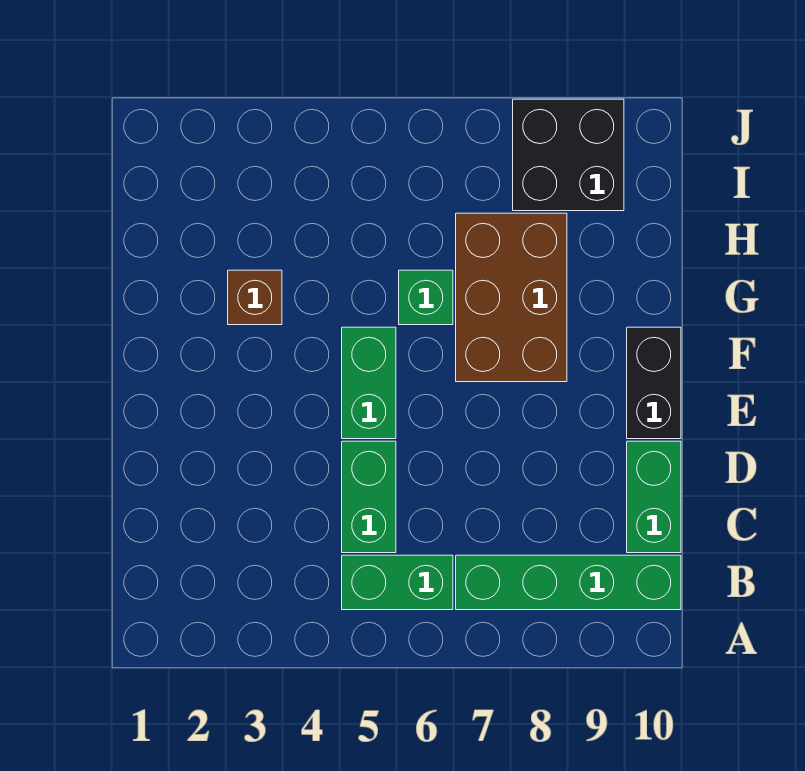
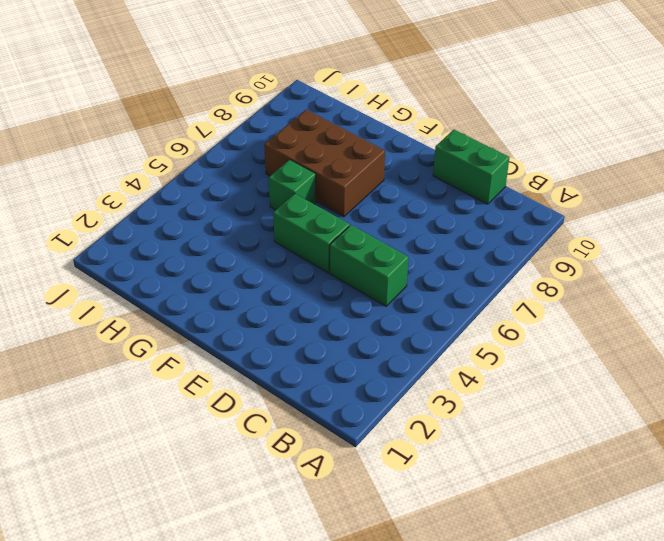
none -> green brick B5:B6 level 1
none -> green brick B7:B10 level 1

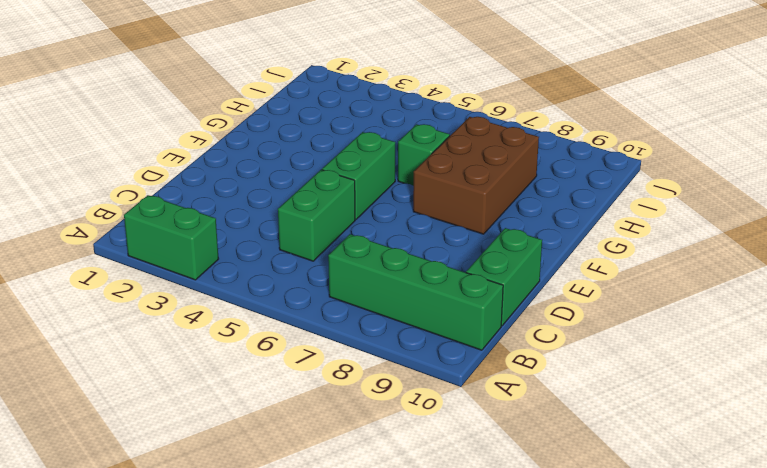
green brick A2:A3 level 1 -> green brick B5:B6 level 1
none -> black brick E10:F10 level 1
none -> brown brick G3 level 1

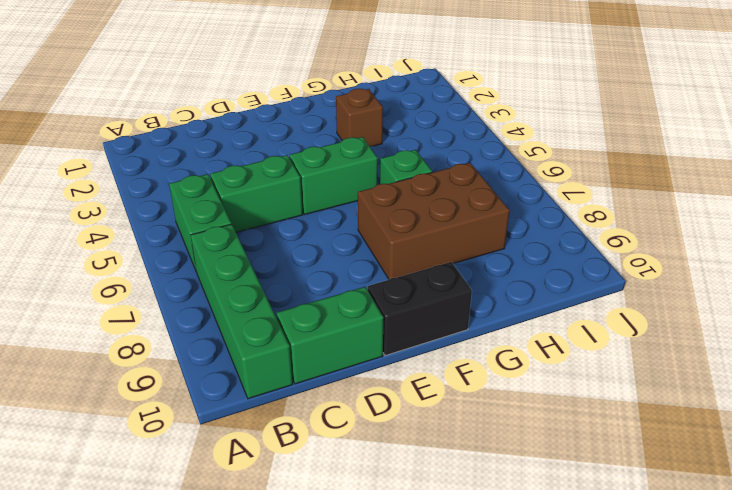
none -> black brick I8:J9 level 1

